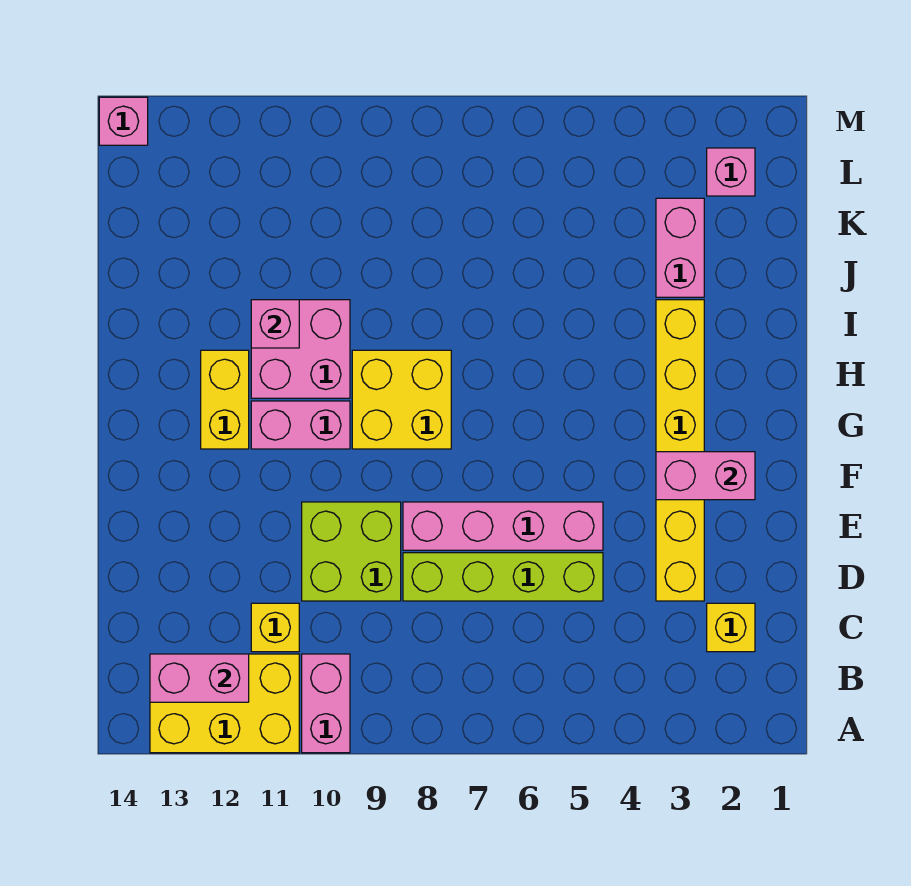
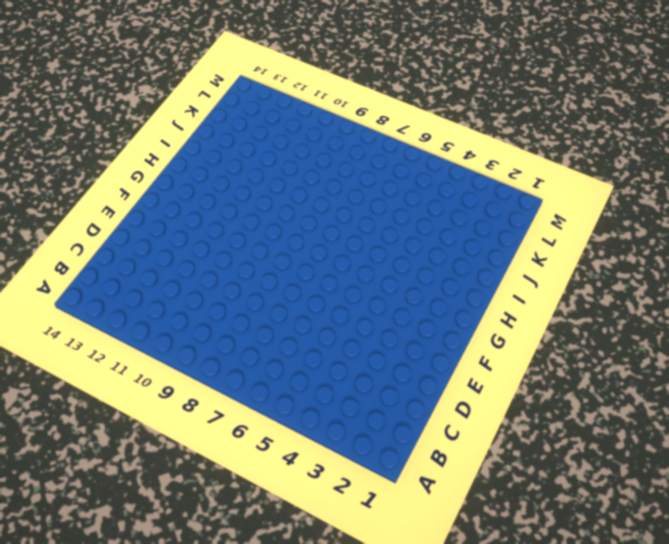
none -> pink brick A10:B10 level 1
none -> yellow brick A11:B13 level 1
none -> yellow brick C2 level 1

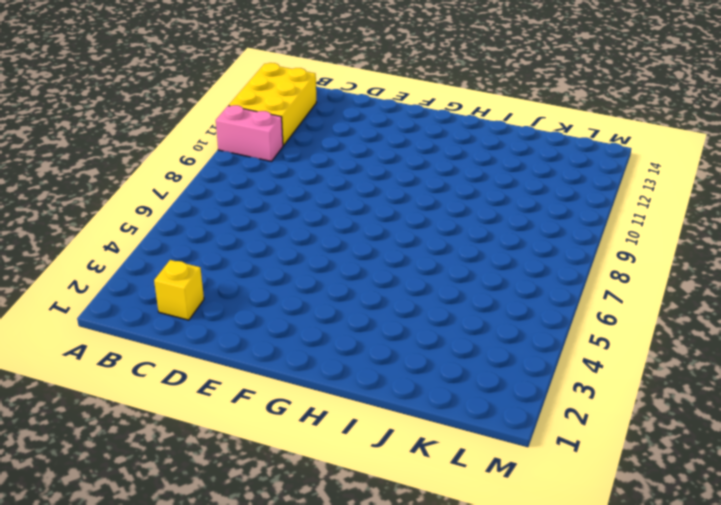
none -> yellow brick C11 level 1
none -> yellow brick D3:I3 level 1
none -> lime brick D5:D8 level 1

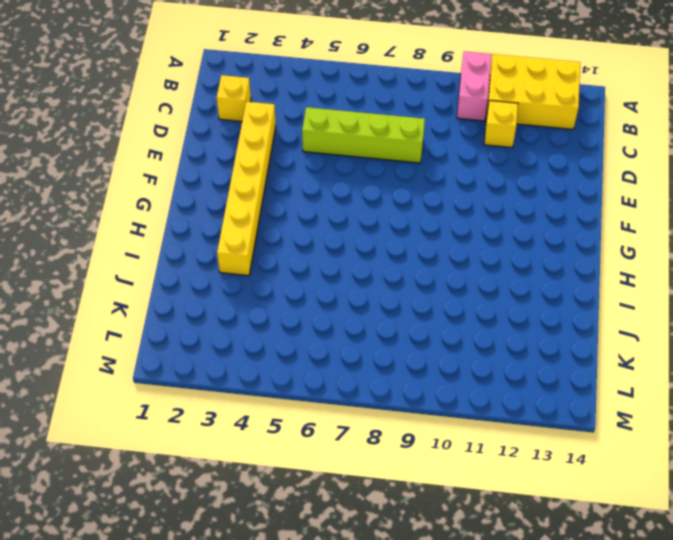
none -> lime brick D9:E10 level 1
none -> pink brick E5:E8 level 1
none -> yellow brick G8:H9 level 1

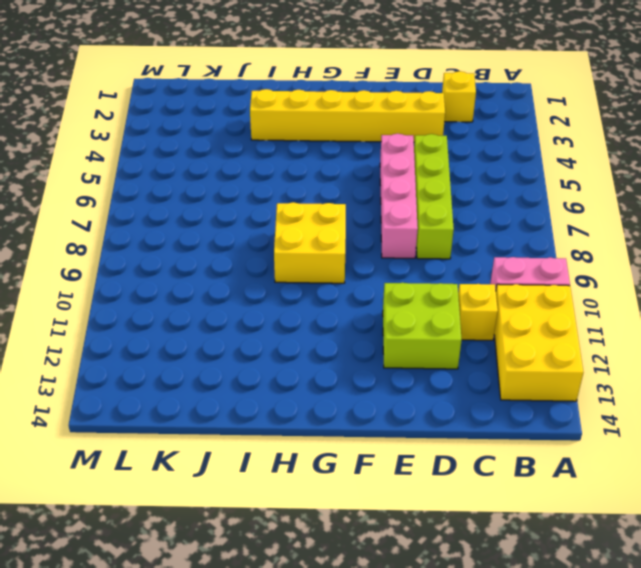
lime brick D11:E12 level 1 -> lime brick D9:E10 level 1
none -> pink brick G10:G11 level 1
none -> yellow brick G12:H12 level 1
none -> pink brick H10:I11 level 1

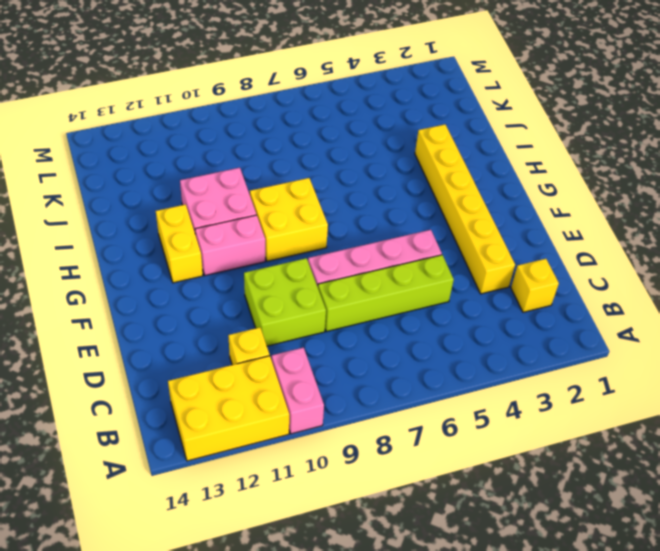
none -> pink brick J3:K3 level 1
none -> pink brick L2 level 1
none -> pink brick M14 level 1

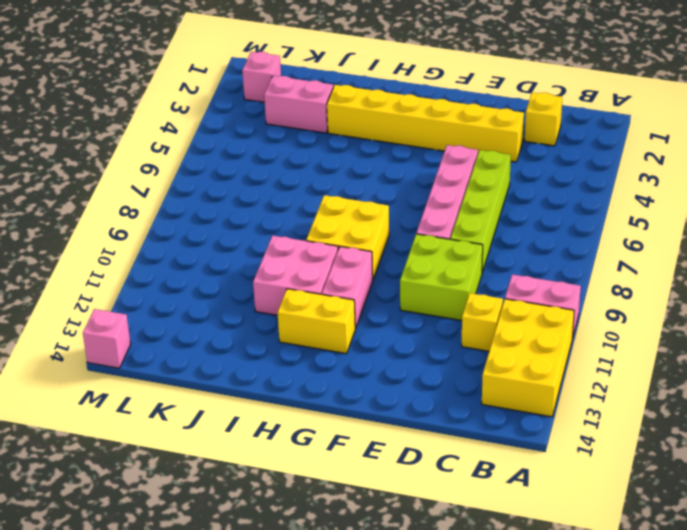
none -> pink brick B12:B13 level 2
none -> pink brick F2:F3 level 2
none -> pink brick I11 level 2

